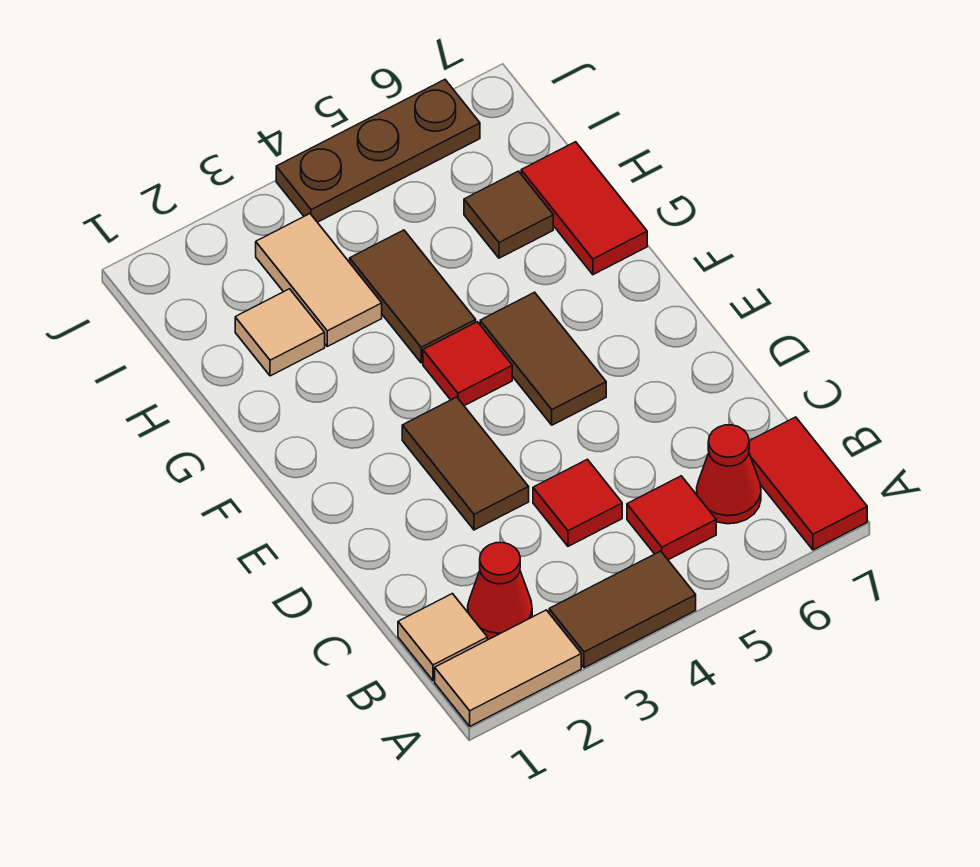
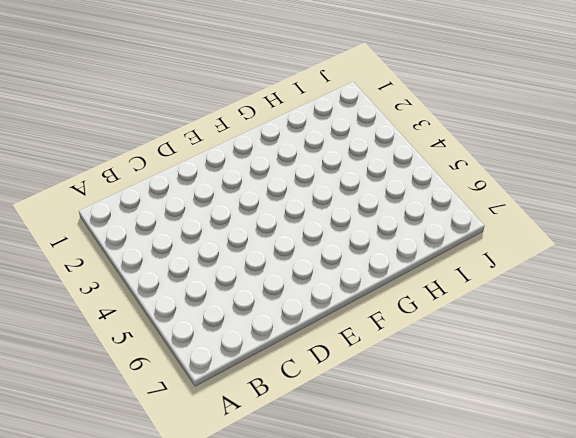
none -> tan tile A1:A2 level 1
none -> brown tile A3:A4 level 1
none -> red tile A7:B7 level 1

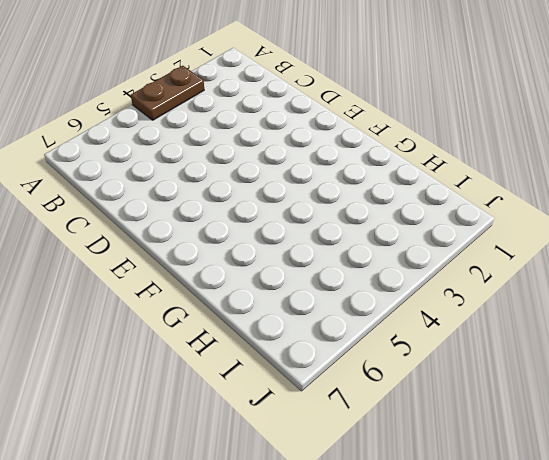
brown plate A3:A4 level 1 -> brown tile A3:A4 level 1
none -> tan tile A1:A2 level 1
none -> red tile A7:B7 level 1
none -> tan tile B1 level 1

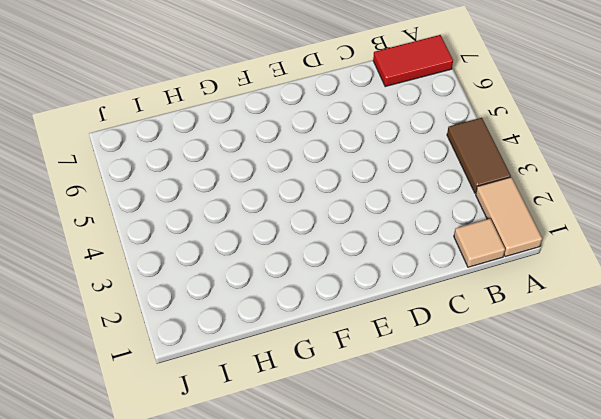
none -> red cone B2 level 1
none -> red tile B5 level 1
none -> red cone B6 level 1

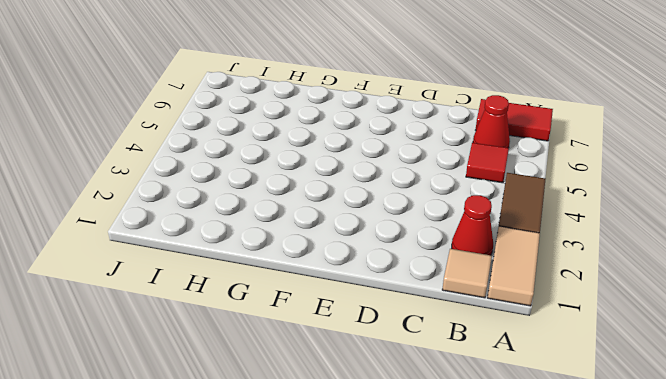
none -> red tile C4 level 1
none -> brown tile D3:E3 level 1
none -> brown tile E5:F5 level 1

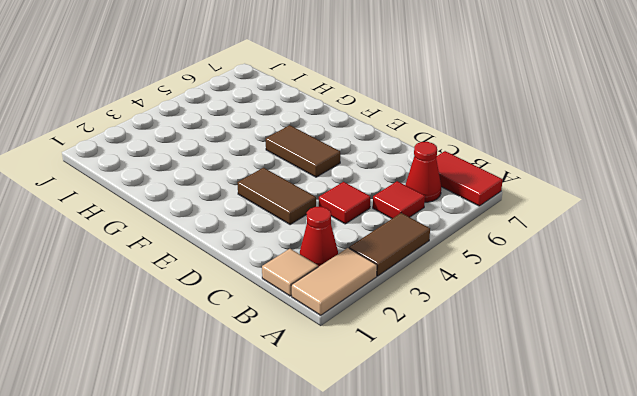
none -> red tile F4 level 1
none -> brown tile G4:H4 level 1
none -> red tile G7:H7 level 1

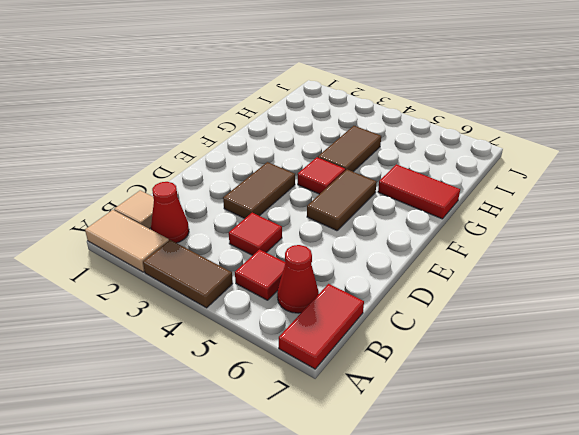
red tile G6:G7 level 1 -> red tile G7:H7 level 1
none -> tan tile H2 level 1
none -> tan tile H3:I3 level 1
none -> brown tile H6 level 1

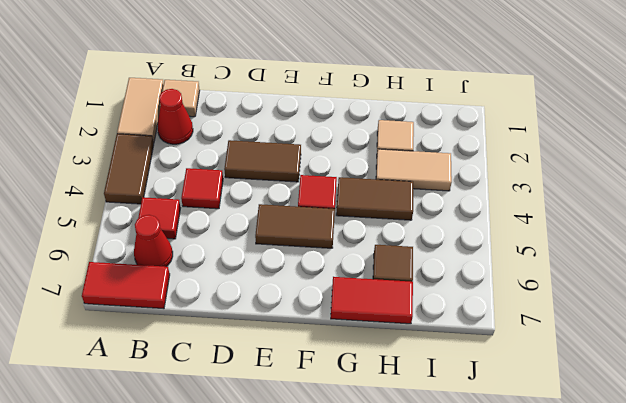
none -> brown plate J4:J6 level 1

